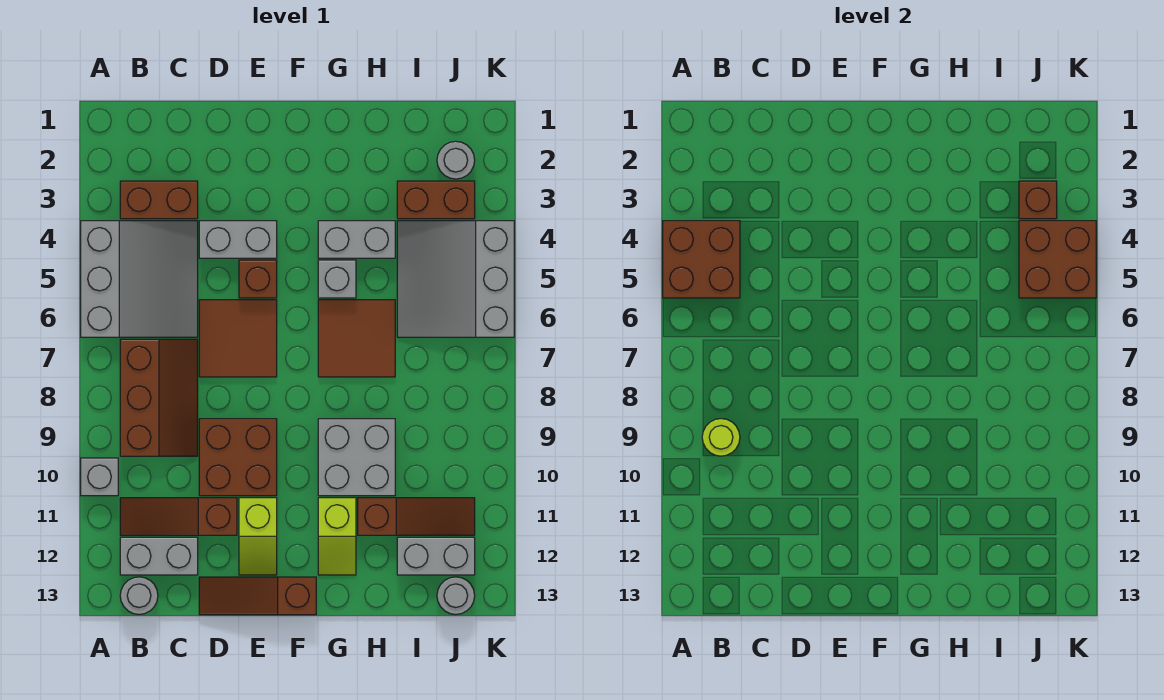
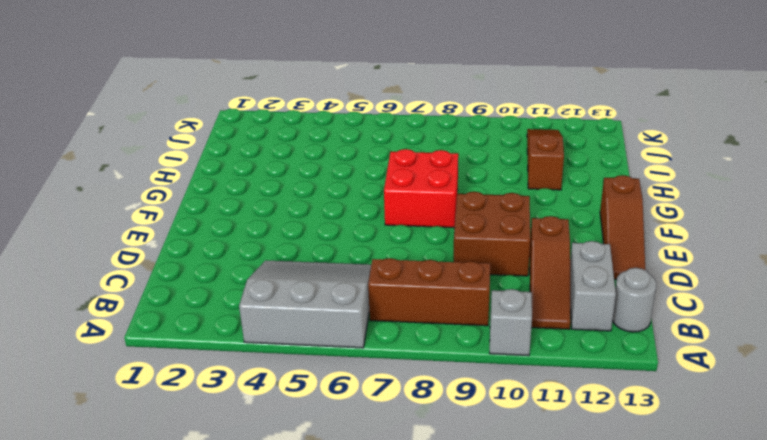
red brick F7:G8 level 1 -> brown tile G6:H7 level 1
none -> brown brick B3:C3 level 1
none -> grey brick D4:E4 level 1
none -> brown tile D6:E7 level 1

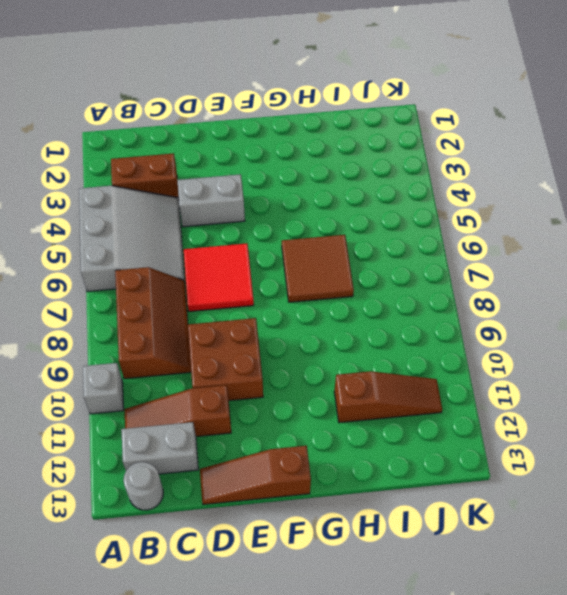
red tile D6:E7 level 1 -> brown tile D6:E7 level 1
none -> brown brick E5 level 1
none -> lime slope E11:E12 level 1 top 11
none -> grey brick G4:H4 level 1

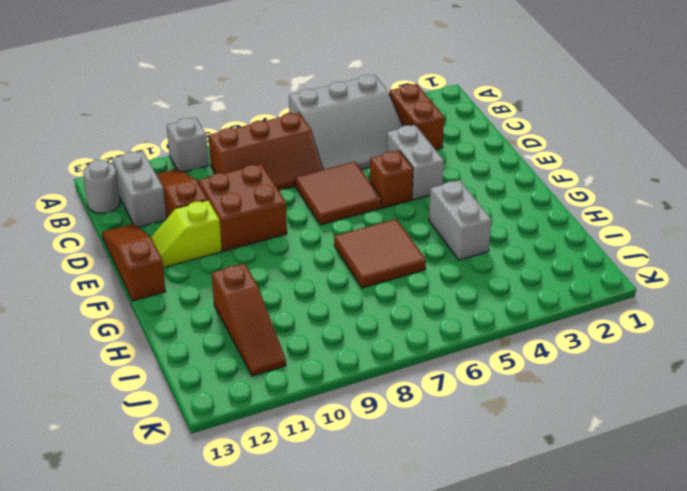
none -> grey brick G5 level 1
none -> grey brick G9:H10 level 1
none -> lime slope G11:G12 level 1 top 11

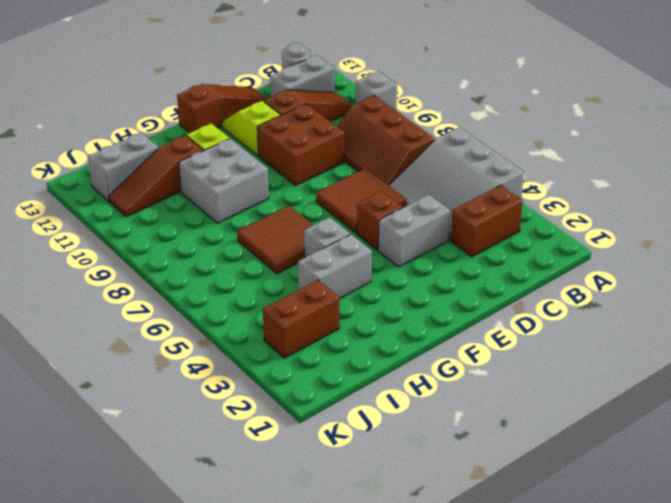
none -> grey slope I4:K6 level 1 top K
none -> grey round brick J2 level 1
none -> grey round brick J13 level 1

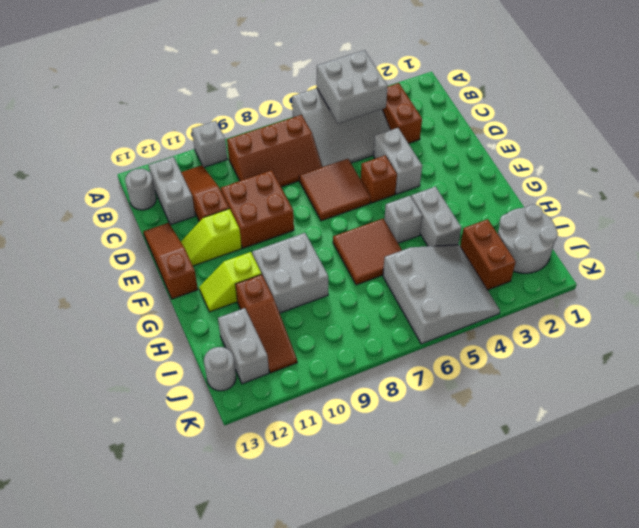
grey brick A4:B5 level 2 -> brown brick A4:B5 level 2
grey round brick I1:J2 level 1 -> grey round brick J2 level 1
grey slope I4:K6 level 1 top 6 -> grey slope I4:K6 level 1 top K
none -> lime round brick B9 level 2
none -> brown brick J3 level 2
none -> brown brick J4:K5 level 2

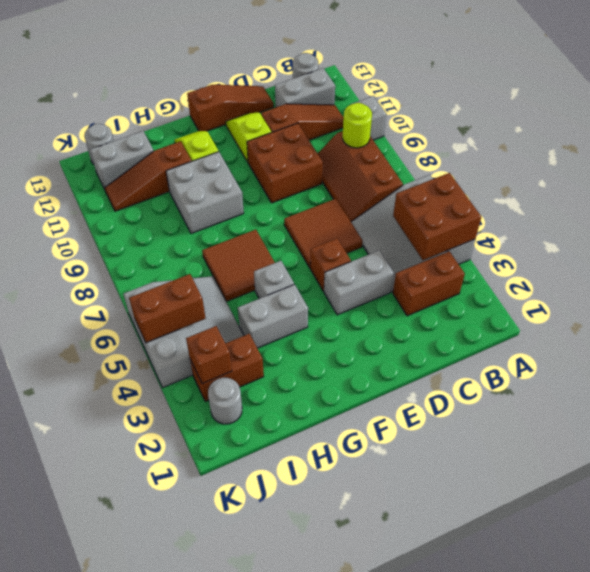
brown brick J5:K5 level 2 -> brown brick J4:K5 level 2

